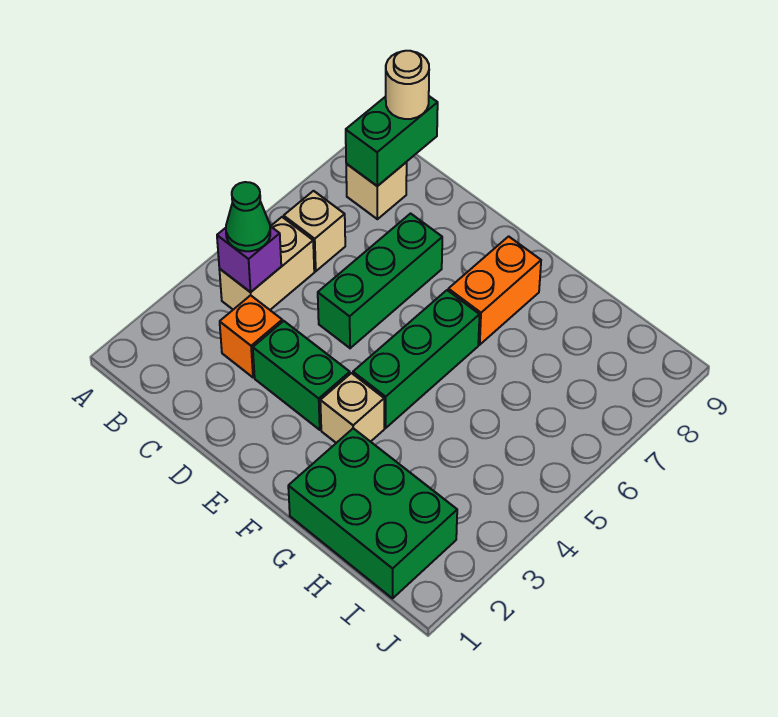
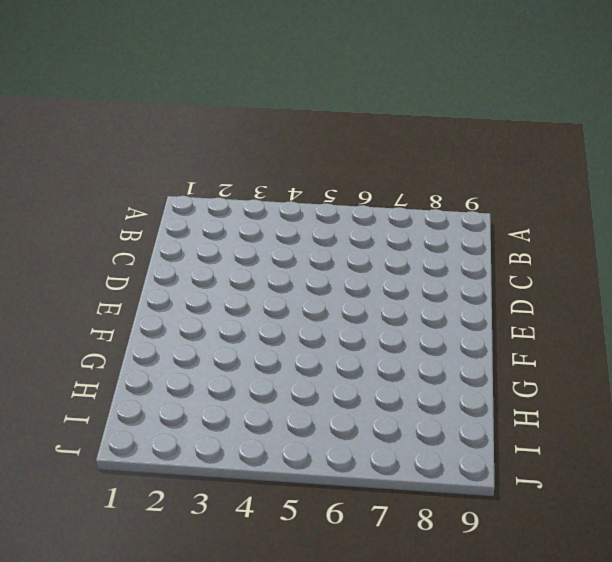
none -> tan brick B4:B5 level 1
none -> tan brick B6 level 1
none -> tan brick B8 level 1

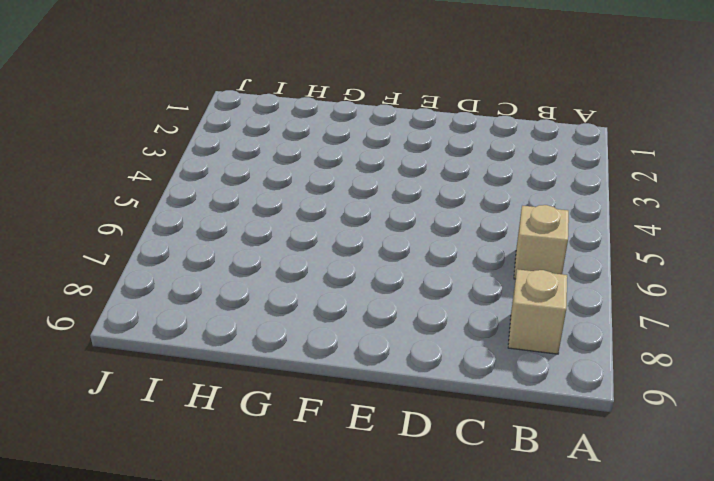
none -> tan brick B4:B5 level 1
none -> orange brick C3 level 1
none -> green brick D3:E3 level 1

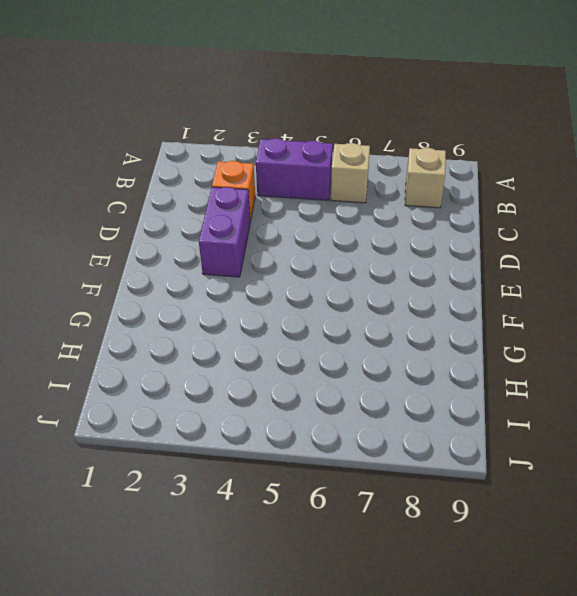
purple brick B4:B5 level 1 -> tan brick B4:B5 level 1
purple brick D3:E3 level 1 -> green brick D3:E3 level 1
none -> green brick D5:D7 level 1
none -> tan brick F3 level 1
none -> green brick F4:F6 level 1

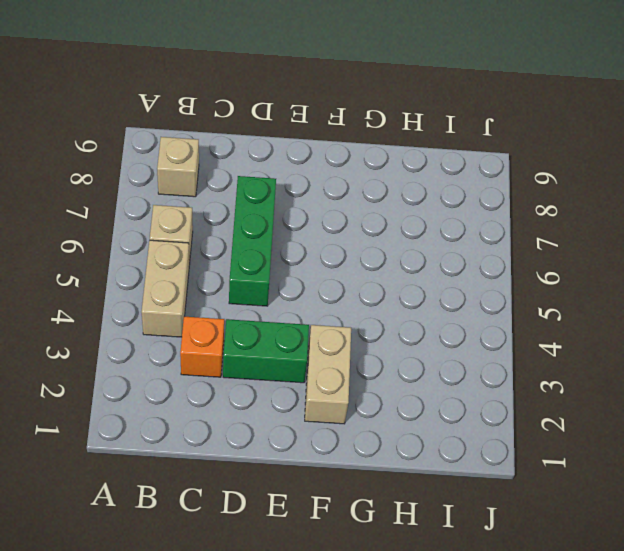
tan brick F2:F3 level 1 -> tan brick F3 level 1
none -> green brick F4:F6 level 1
none -> orange brick F7:F8 level 1
none -> green brick G1:I2 level 1

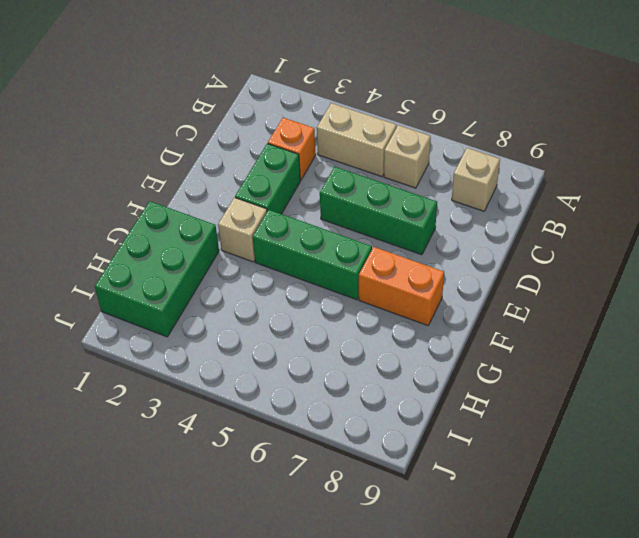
none -> purple brick B4 level 2
none -> green brick B8:B9 level 2
none -> green cone B4 level 3

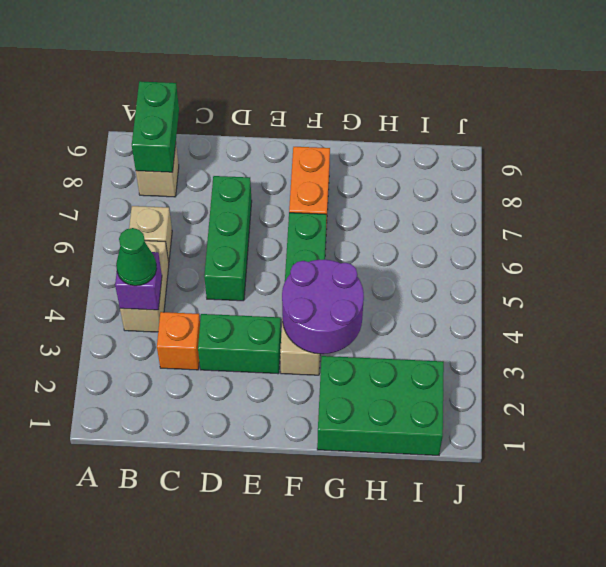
purple round brick F3:G4 level 2 -> none
none -> tan round brick B9 level 3

